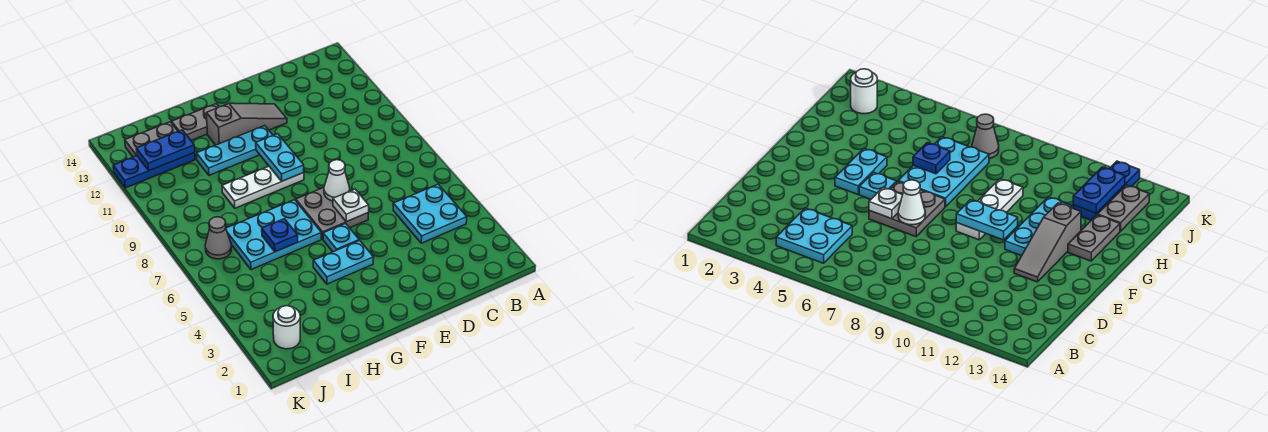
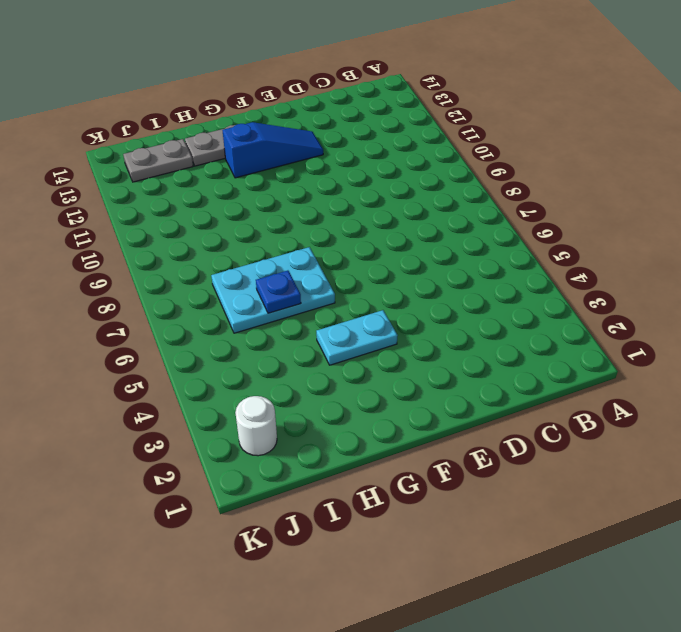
blue slope E12:G12 level 1 top G -> grey slope E12:G12 level 1 top G
none -> cyan plate B4:C5 level 1
none -> grey plate E6:F7 level 1
none -> cyan plate F5 level 1

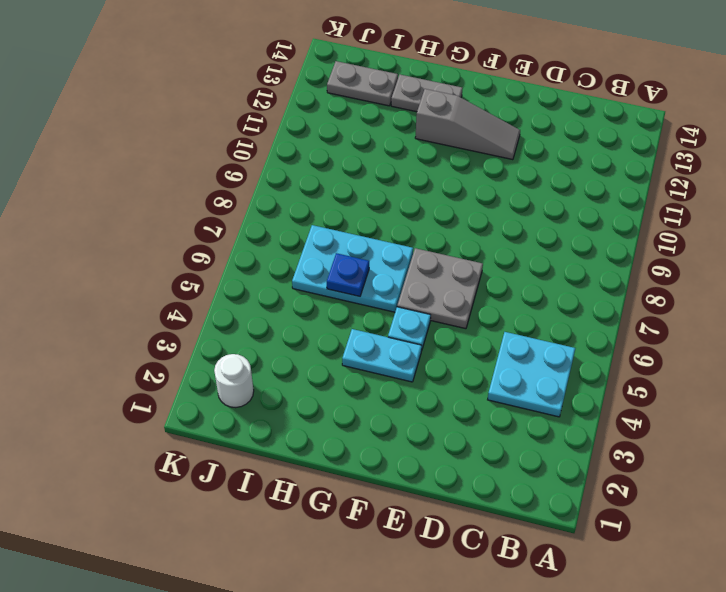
none -> white plate F9:H9 level 1
none -> cyan plate F11:H11 level 1
none -> blue plate I12:K12 level 1

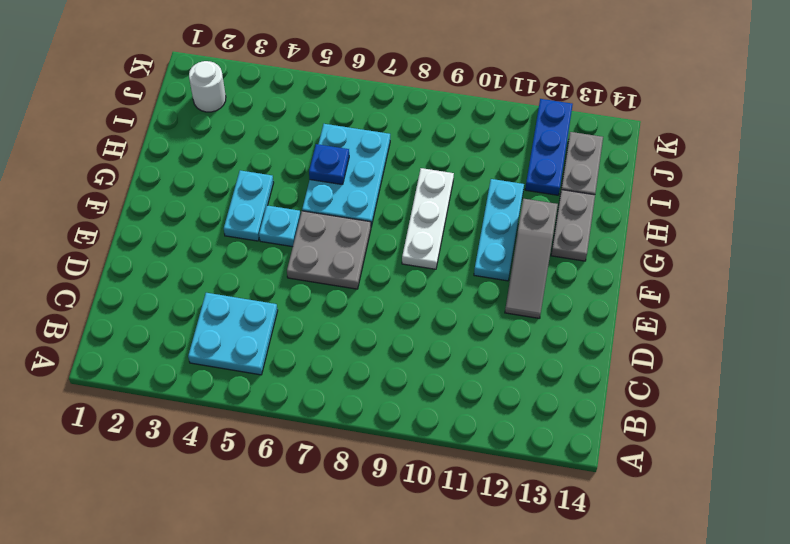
none -> grey cone J7 level 1
none -> white plate E6 level 2
none -> white cone E7 level 2

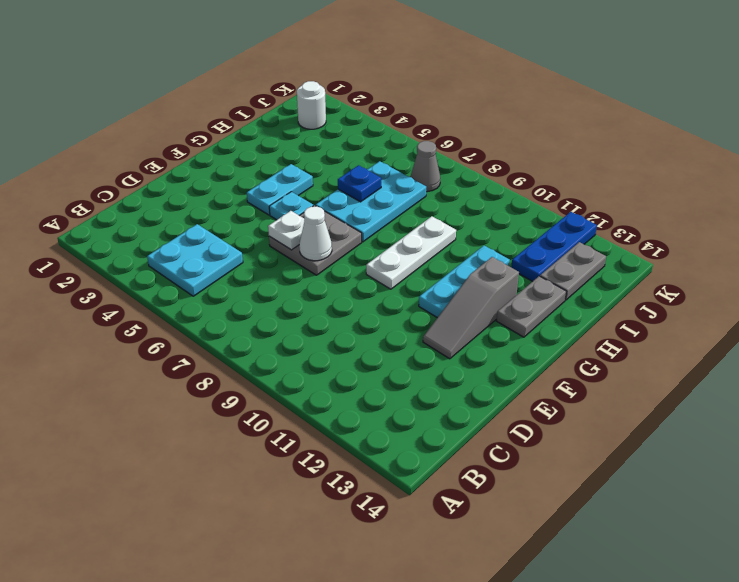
none -> cyan plate F9:F10 level 2
none -> blue plate I12:J12 level 2

